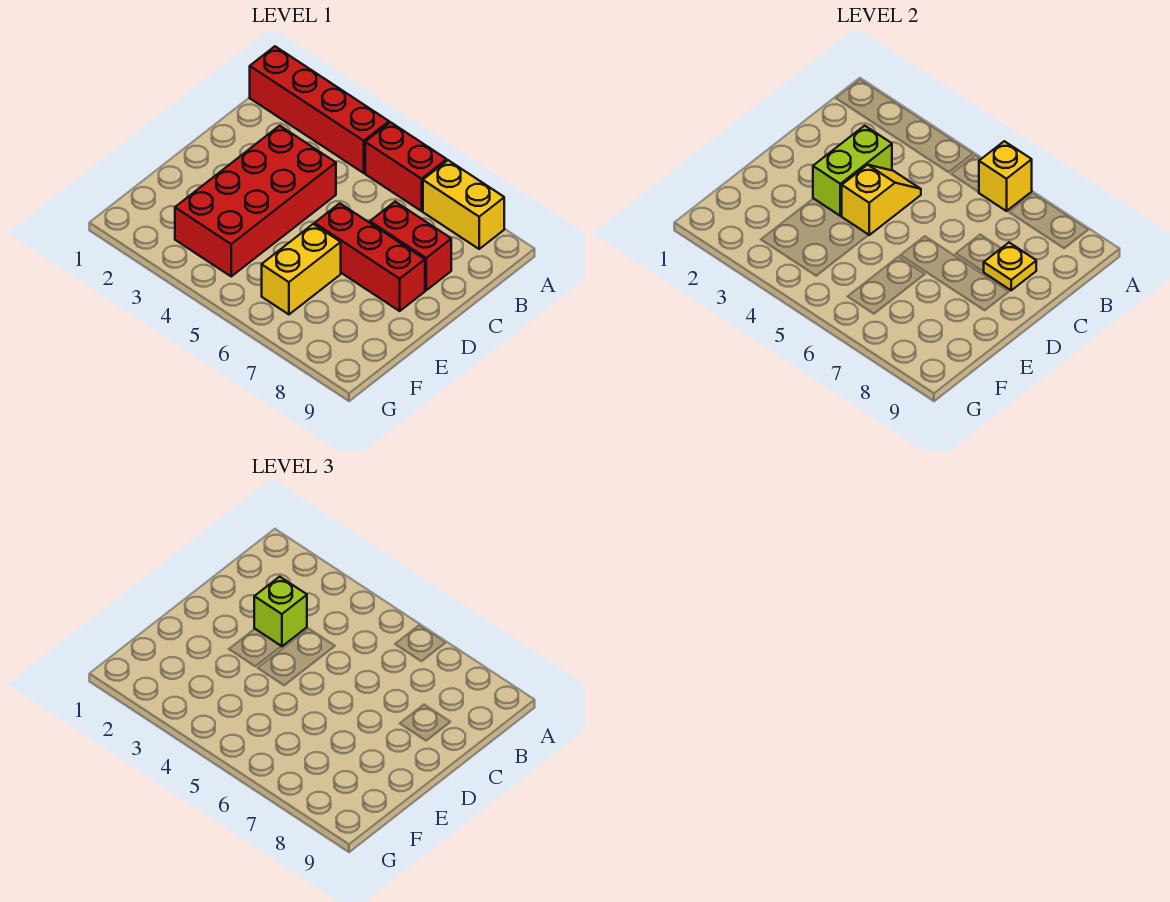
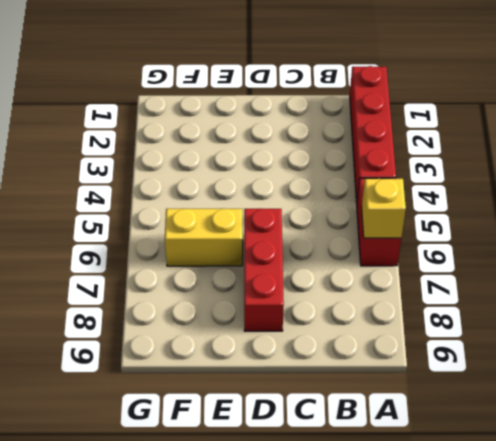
none -> yellow brick A7:A8 level 1
none -> red brick C3:F4 level 1
none -> red brick C7:C8 level 1

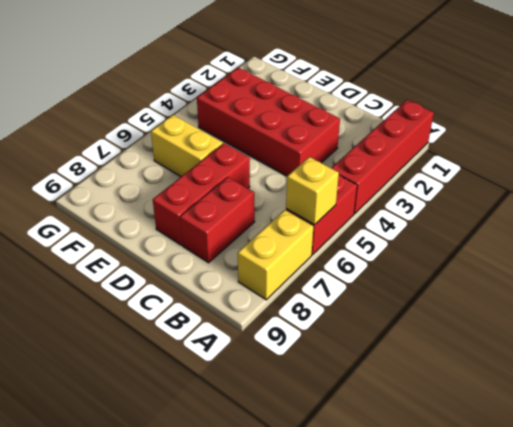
none -> lime brick C3:D3 level 2
none -> yellow slope C4:D4 level 2 top D
none -> yellow plate C8 level 2

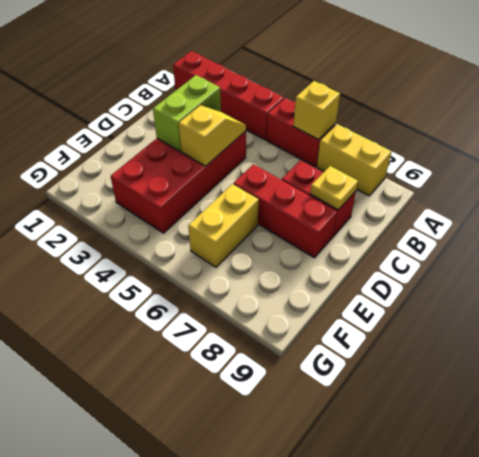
none -> lime brick C3 level 3

